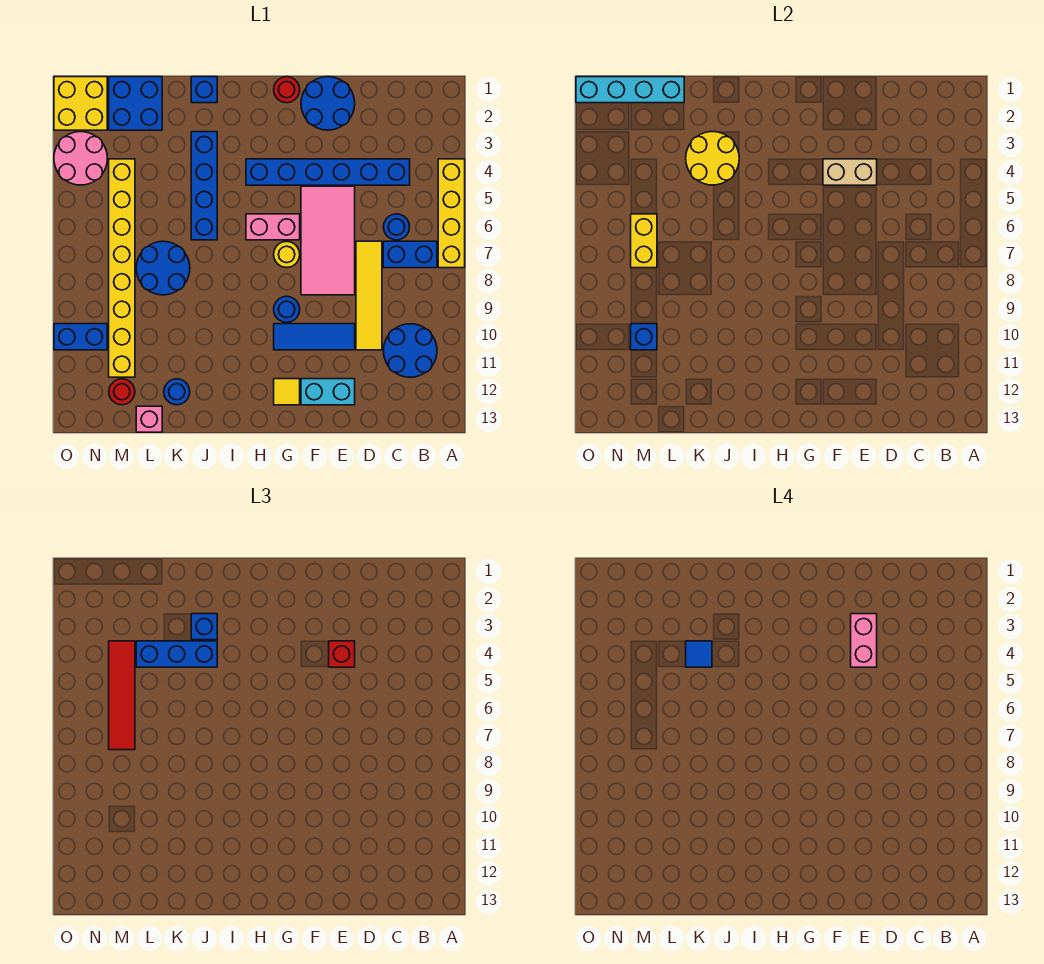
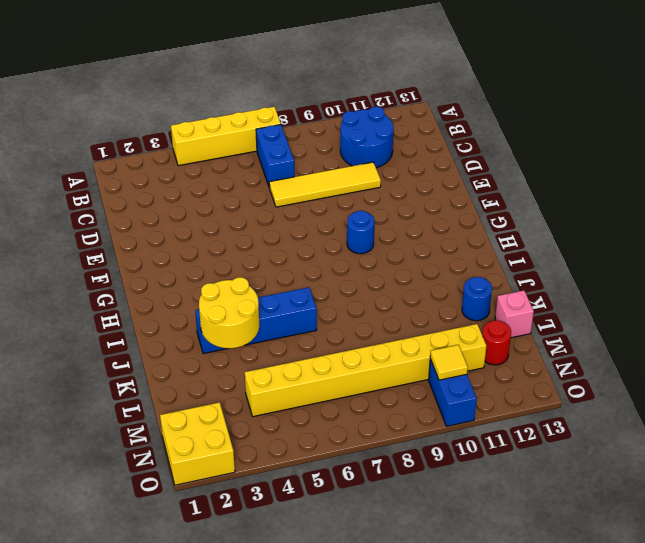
yellow tile N10 level 2 -> yellow tile G12 level 1
none -> blue brick C4:H4 level 1
none -> blue round brick C6 level 1
none -> blue round brick E1:F2 level 1
none -> pink tile E5:F8 level 1

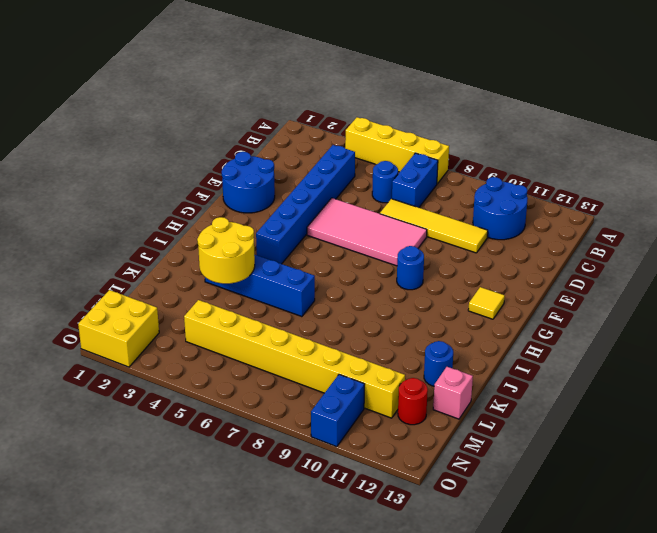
none -> blue tile E10:G10 level 1
none -> cyan brick E12:F12 level 1
none -> red round brick G1 level 1
none -> pink brick G6:H6 level 1

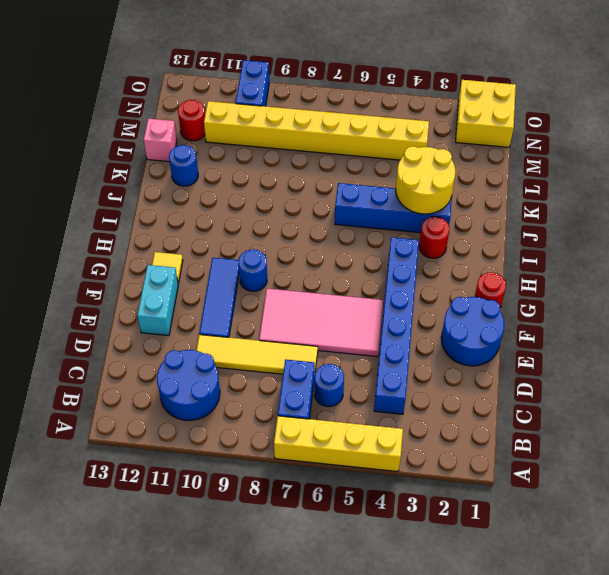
red round brick I3 level 1 -> none
none -> pink brick G6:H6 level 1
none -> yellow round brick G7 level 1
none -> blue brick J1 level 1
none -> blue round brick K7:L8 level 1

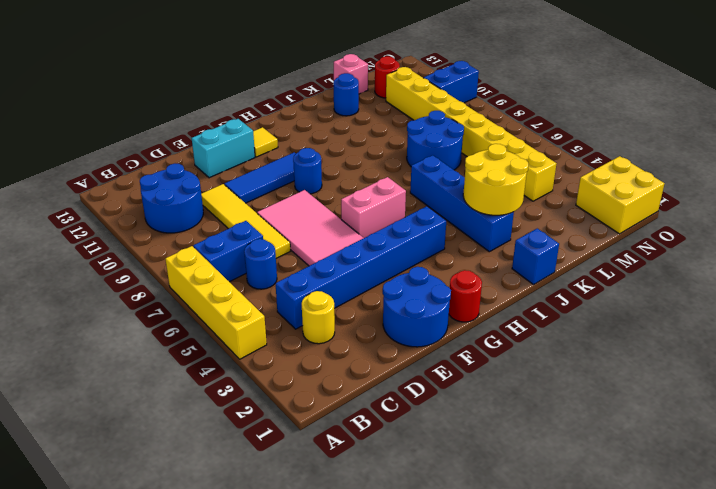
yellow round brick C3 level 1 -> yellow round brick G7 level 1
none -> blue brick L1:M2 level 1
none -> pink round brick N3:O4 level 1
none -> tan brick E4:F4 level 2
none -> cyan brick L1:O1 level 2

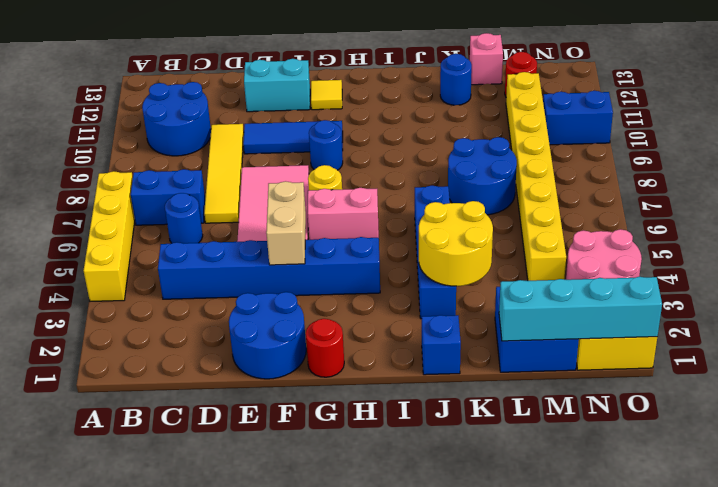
tan brick F4:F5 level 2 -> tan brick E4:F4 level 2
none -> yellow brick M6:M7 level 2
none -> blue brick M10 level 2
none -> red brick E4 level 3
none -> blue brick J3 level 3

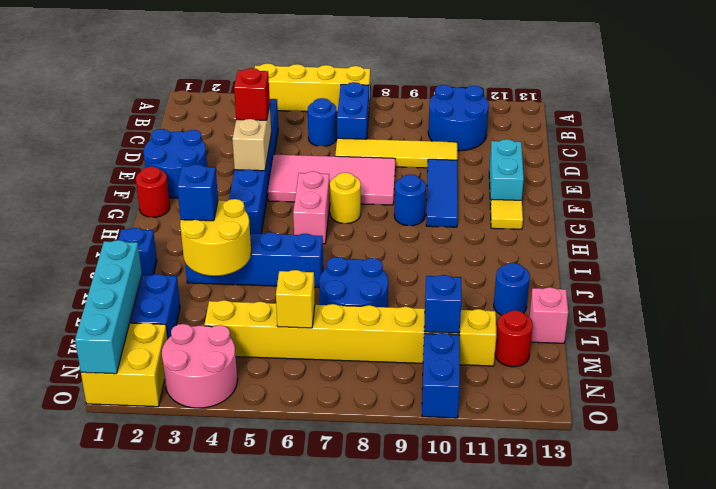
yellow brick M6 level 2 -> yellow brick M6:M7 level 2
none -> blue brick J4:L4 level 3
none -> red tile M4:M7 level 3
none -> pink brick E3:E4 level 4
none -> blue tile K4 level 4

